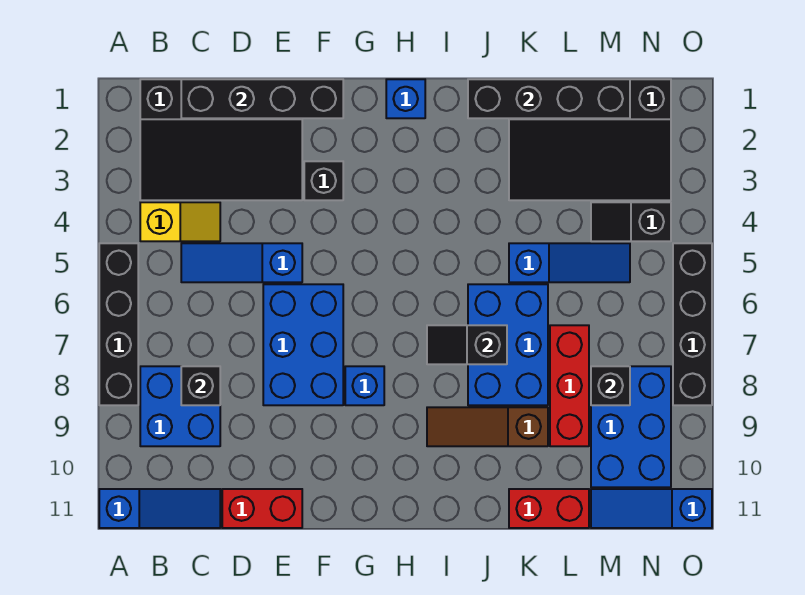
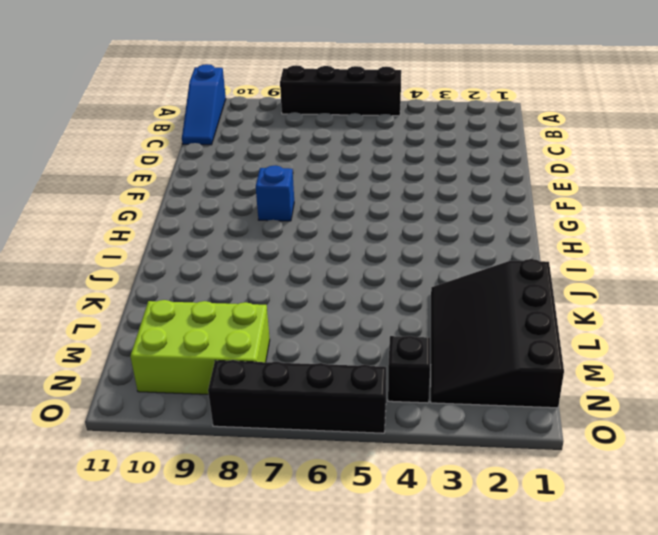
lime brick M8:N10 level 1 -> blue brick M8:N10 level 1
none -> black slope B1:E3 level 1 top 1
none -> yellow slope B4:C4 level 1 top B
none -> blue brick B8:C9 level 1

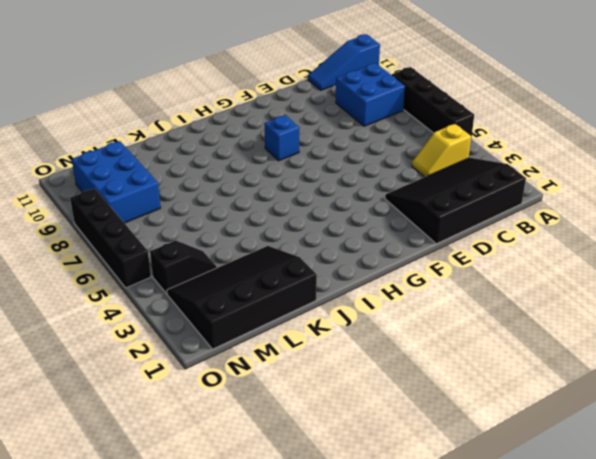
none -> blue slope C5:E5 level 1 top E
none -> red brick D11:E11 level 1
none -> blue brick E6:F8 level 1

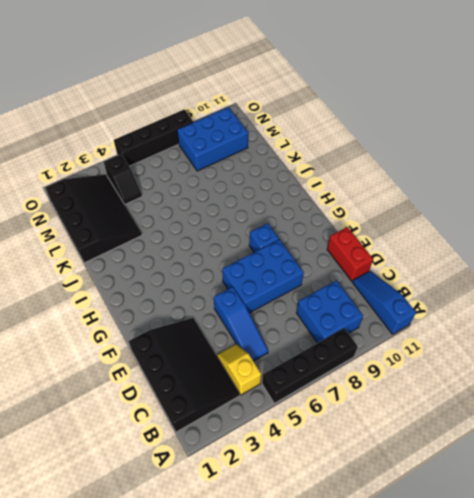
none -> black brick F3 level 1
none -> blue brick H1 level 1
none -> brown slope I9:K9 level 1 top K

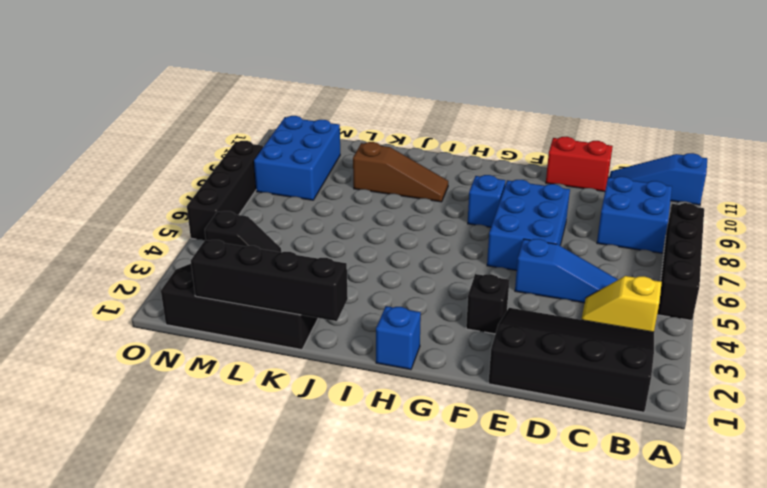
none -> blue brick J6:K8 level 1
none -> blue slope K5:M5 level 1 top K
none -> red brick K11:L11 level 1

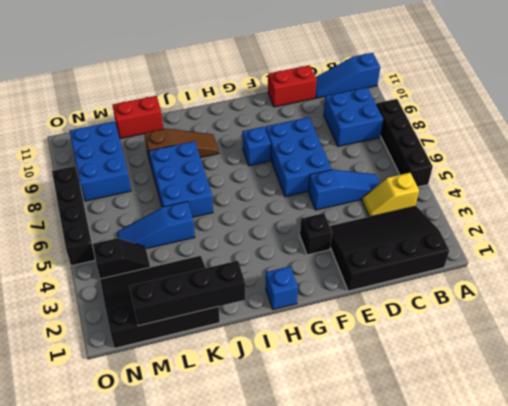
none -> red brick L7:L9 level 1
none -> blue slope M11:O11 level 1 top O
none -> black brick C1:F1 level 2

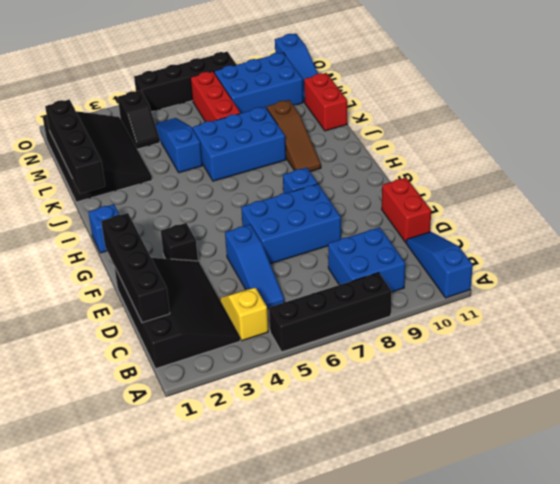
red brick L7:N7 level 1 -> red brick L7:L9 level 1
none -> black brick C8 level 2
none -> black slope I7:J7 level 2 top J
none -> black brick M8 level 2

